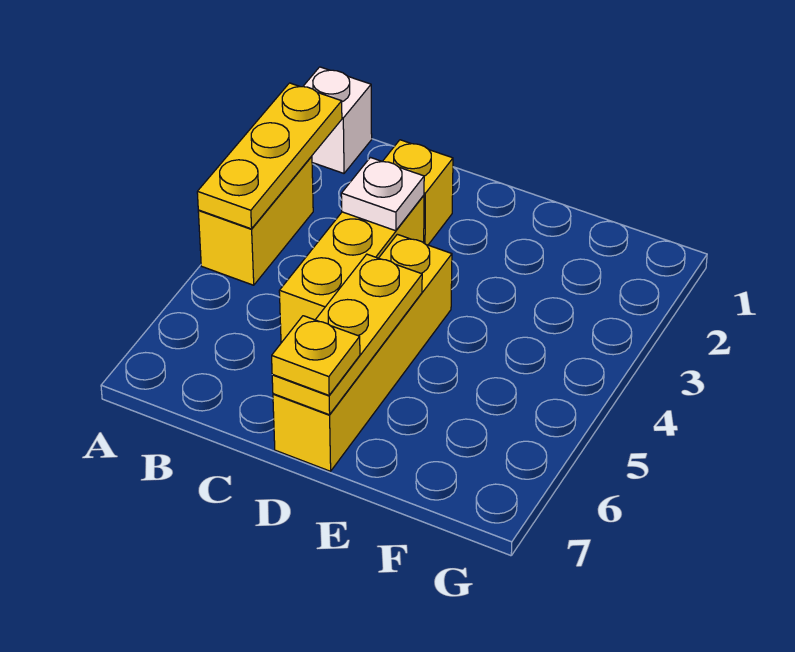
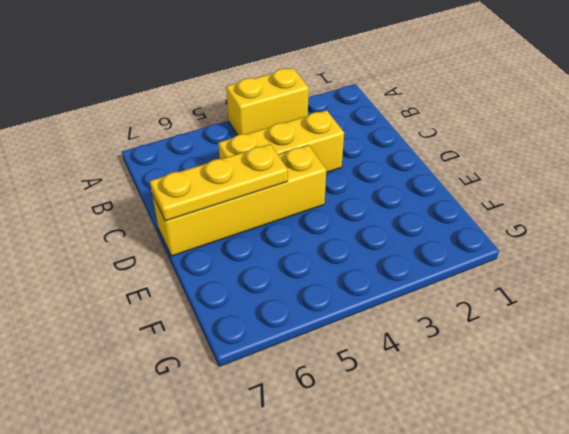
none -> white brick A1 level 1
none -> yellow brick C2 level 1

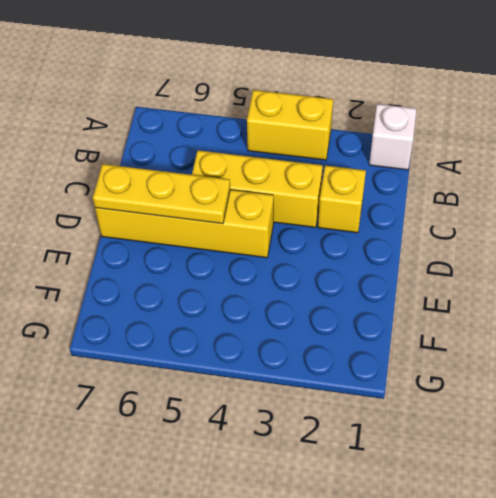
none -> yellow plate A2:A4 level 2
none -> white plate C3 level 2

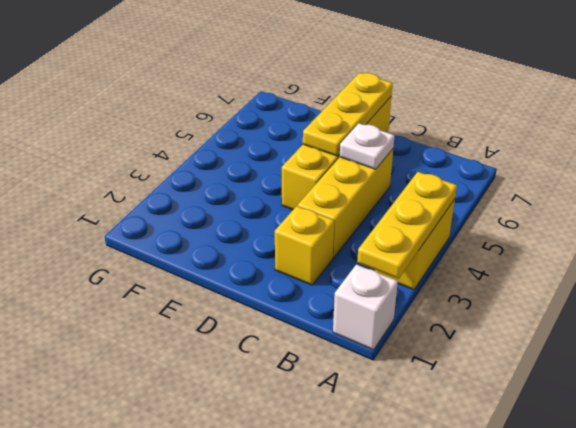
white plate C5 level 2 -> white plate C3 level 2
none -> yellow plate D7 level 3

